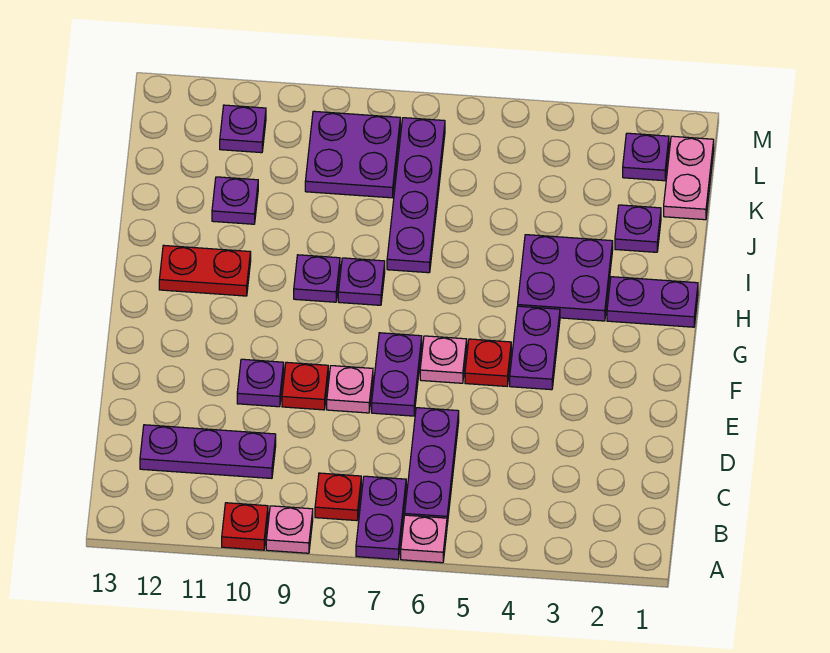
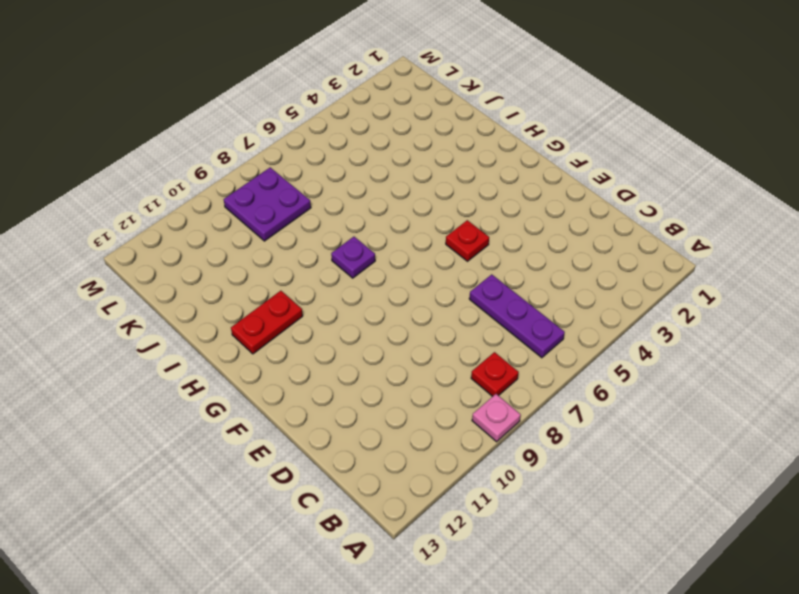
none -> pink plate A6 level 1
none -> purple plate A7:B7 level 1
none -> red plate A10 level 1

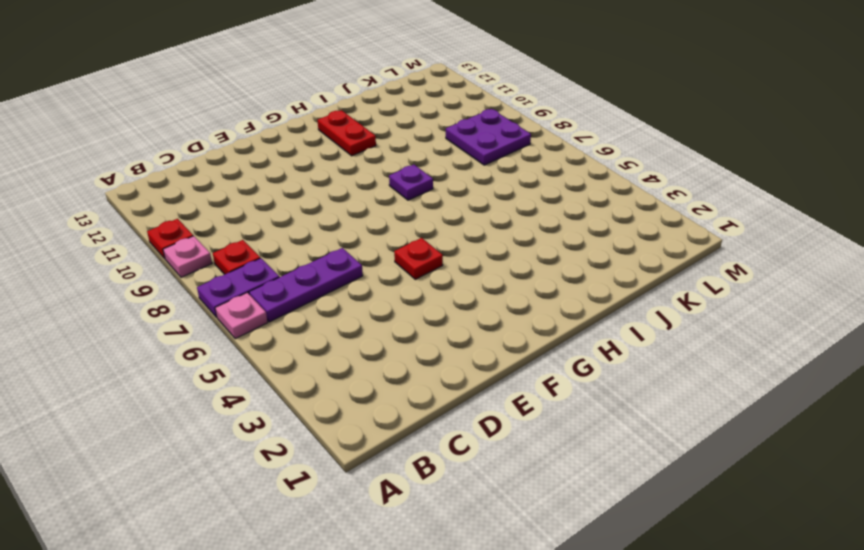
none -> purple plate C10:C12 level 1
none -> purple plate E7:F7 level 1
none -> pink plate E8 level 1

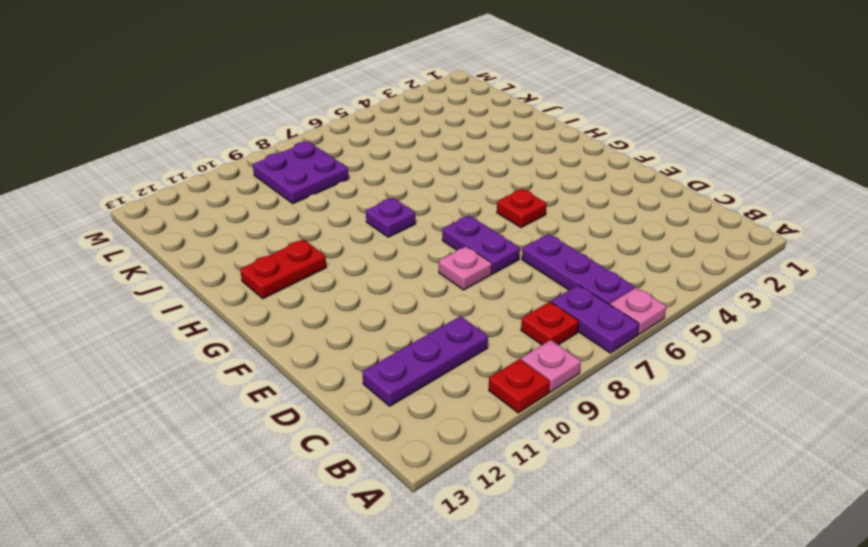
none -> red plate E9 level 1
none -> purple plate E10 level 1
none -> purple plate F4:G4 level 1

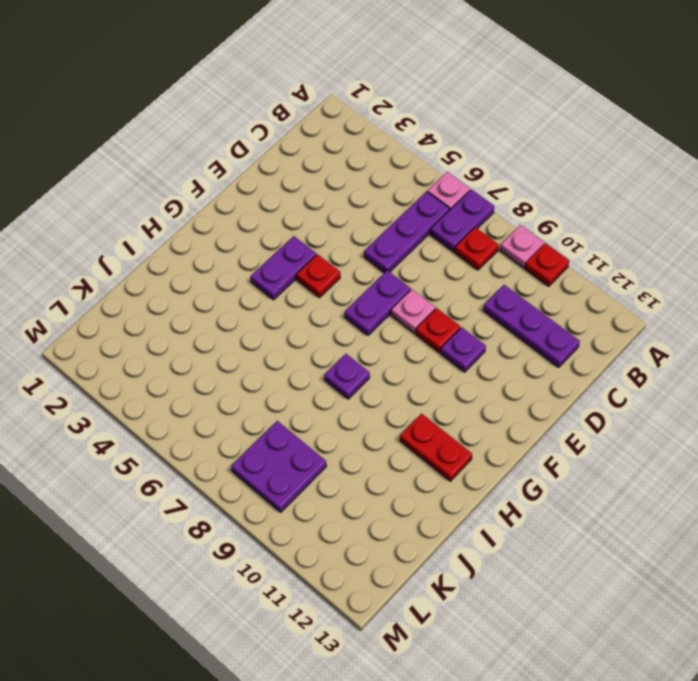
none -> pink plate F6 level 1
none -> purple plate H1:H2 level 1
none -> purple plate H3:I4 level 1

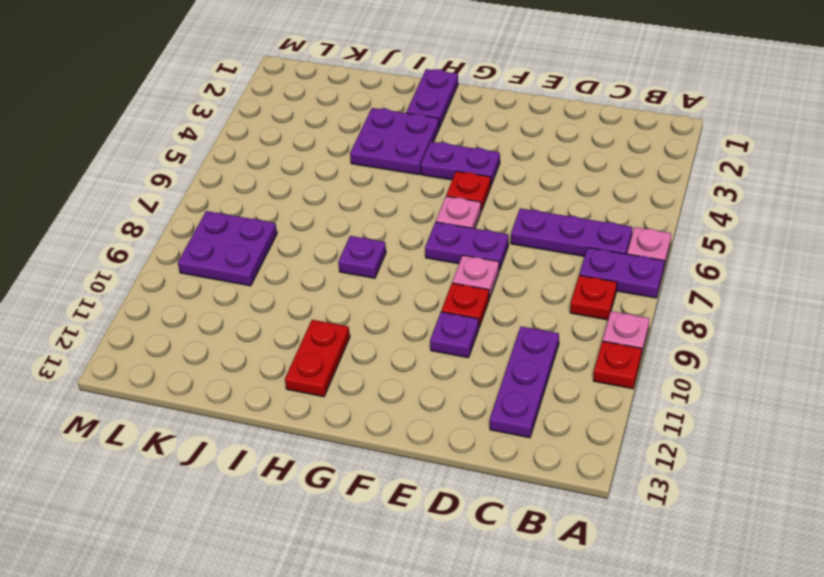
none -> purple plate H9 level 1
none -> purple plate I7:L7 level 1
none -> purple plate J2 level 1

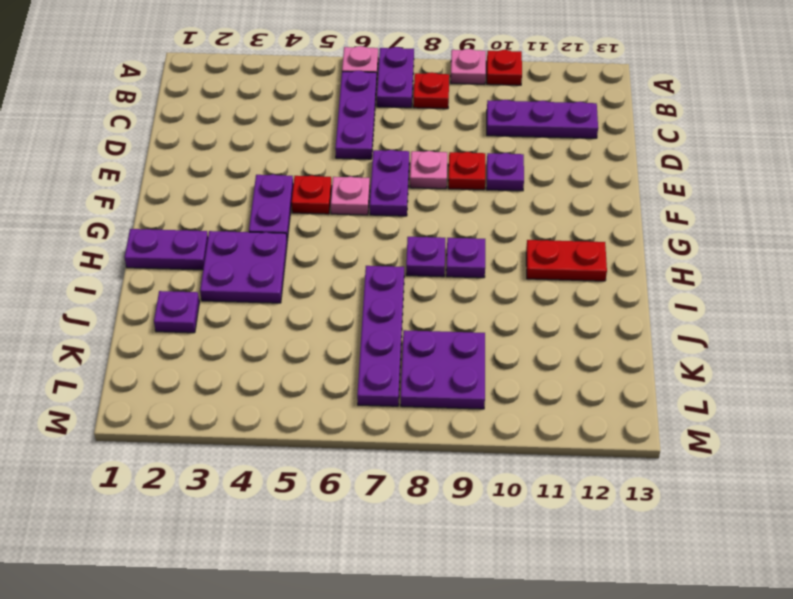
none -> purple plate J11 level 1
none -> pink plate K1:L1 level 1
none -> purple plate L2 level 1

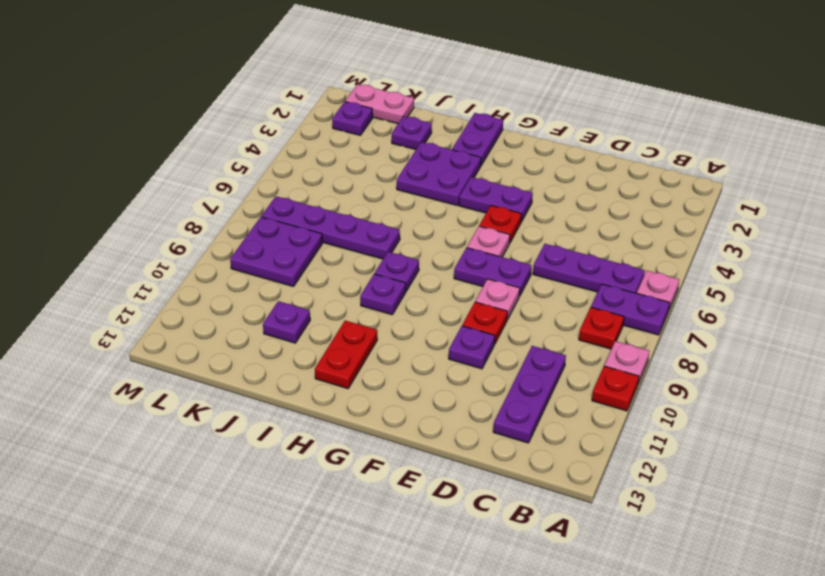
none -> purple plate L11 level 1

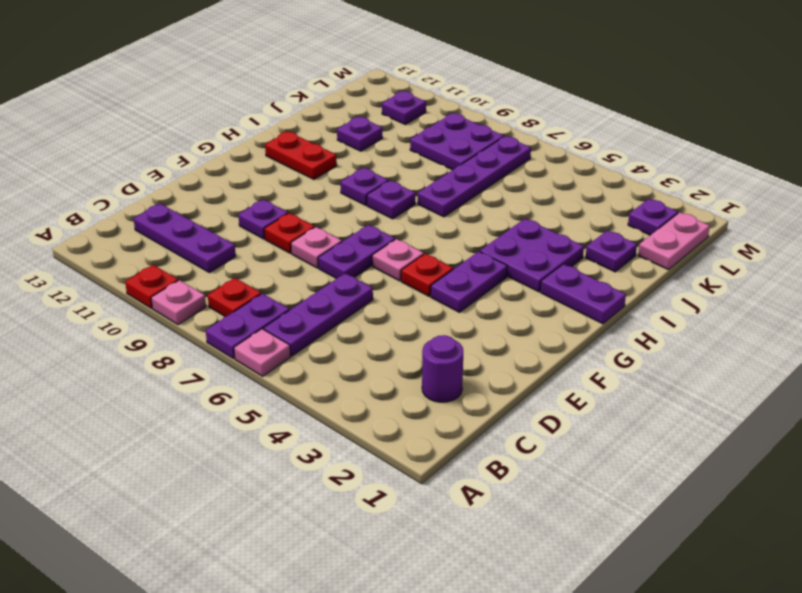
purple round brick C2 level 1 -> none

